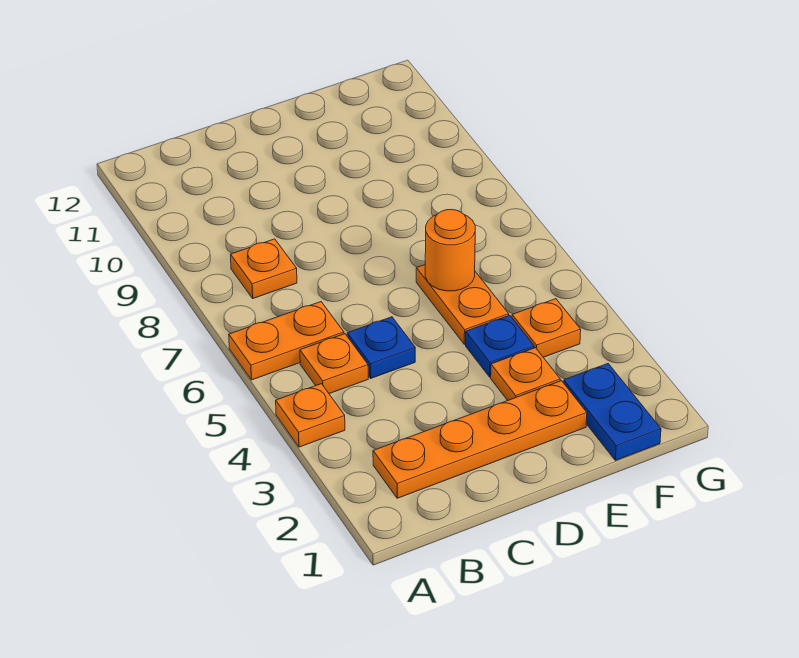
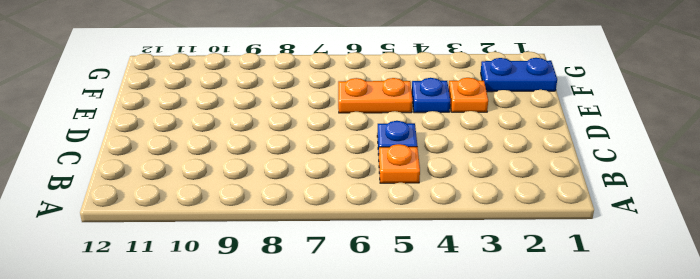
none -> orange plate A4 level 1
none -> orange plate A6:B6 level 1
none -> orange plate B2:E2 level 1

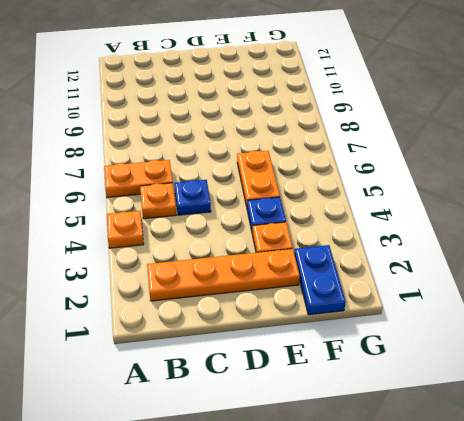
none -> orange plate B8 level 1
none -> orange plate F4 level 1
none -> orange round brick E6 level 2

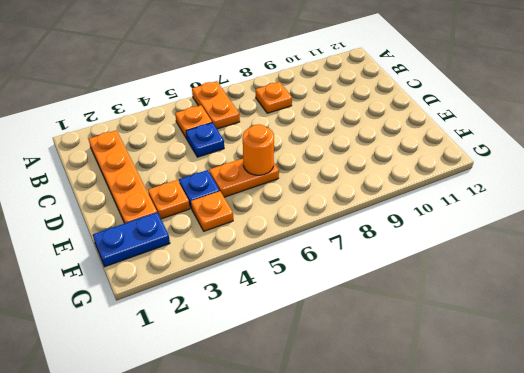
none -> orange plate A4 level 1

